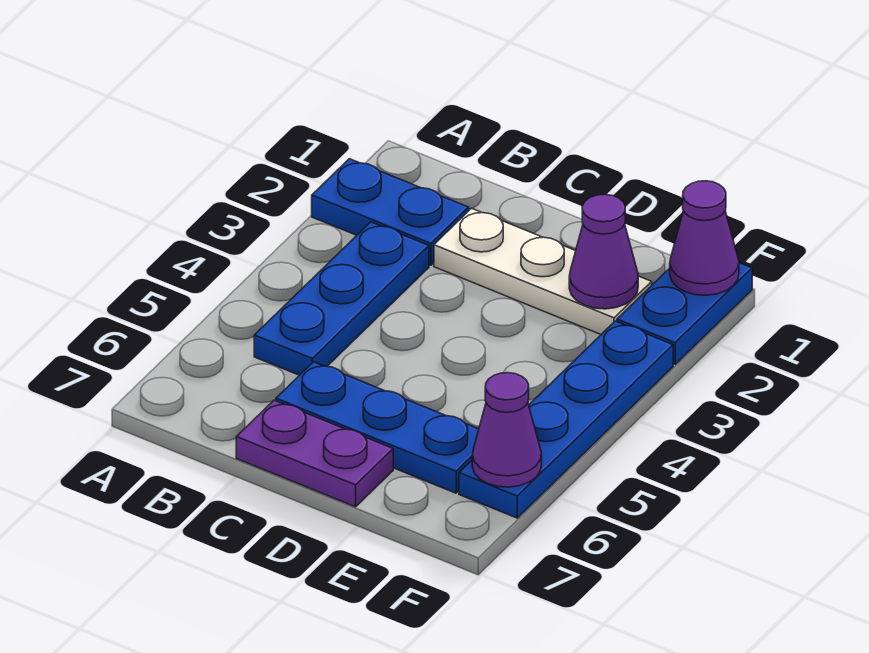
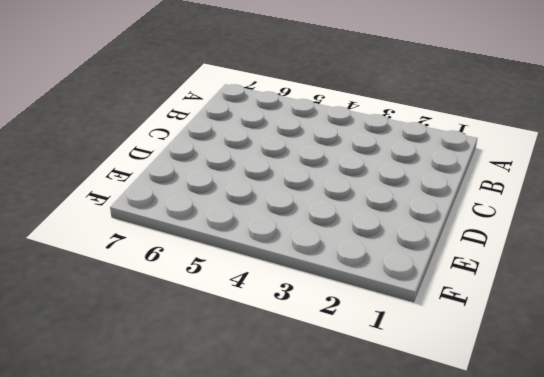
none -> blue plate A2:B2 level 1
none -> blue plate B3:B5 level 1

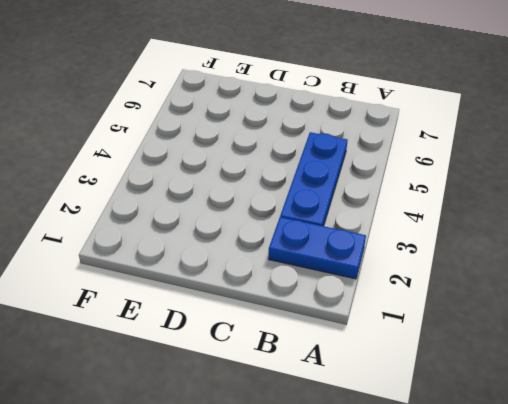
none -> white plate C2:E2 level 1
none -> blue plate C6:E6 level 1

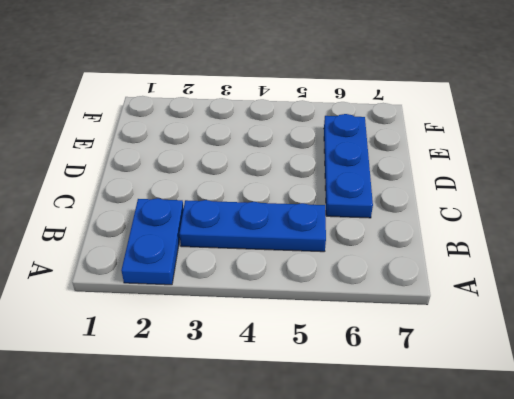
none -> white plate C2:E2 level 1
none -> purple plate C7:D7 level 1

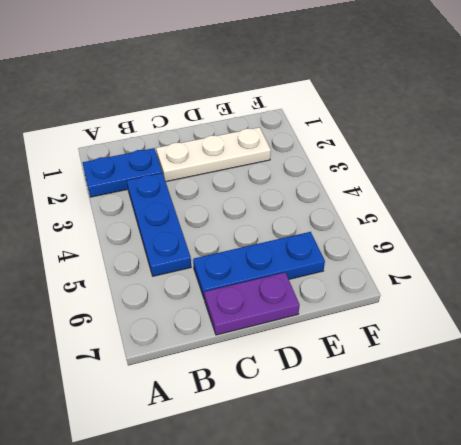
none -> blue plate F1:F2 level 1
none -> blue plate F3:F6 level 1

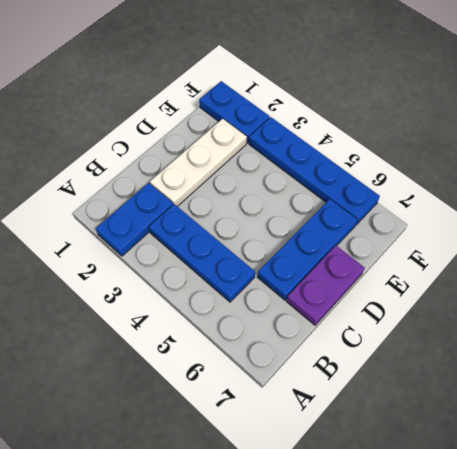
none -> purple cone E2 level 2
none -> purple cone F1 level 2

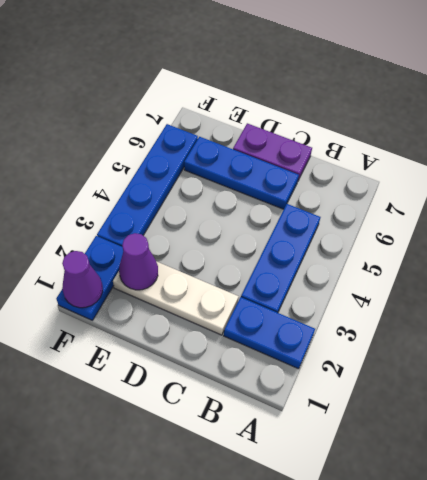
none -> purple cone F6 level 2

